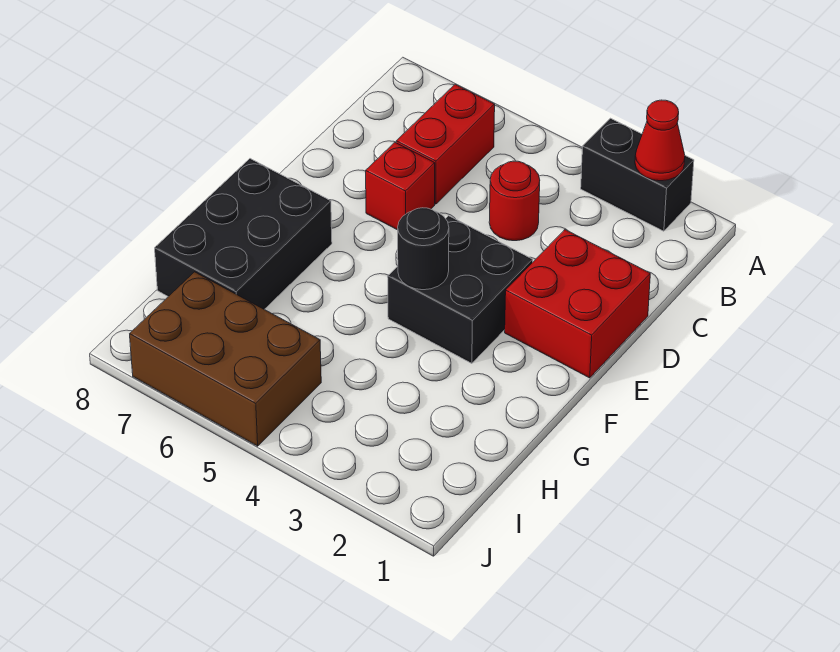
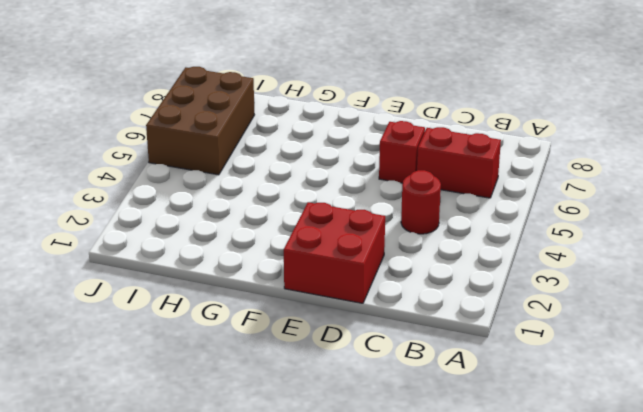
none -> black brick A2:A3 level 1
none -> black brick E3:F4 level 1

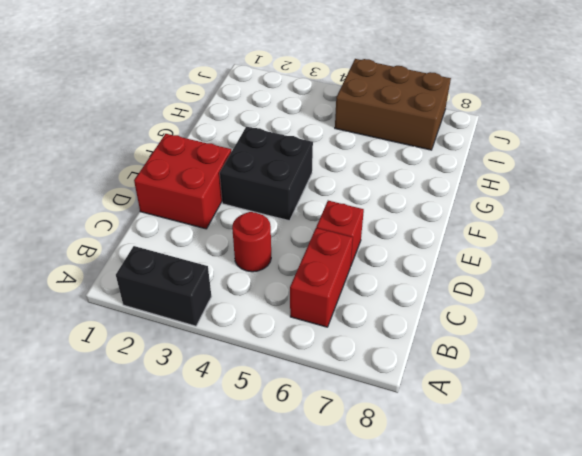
none -> black brick F7:H8 level 1
none -> red cone A2 level 2

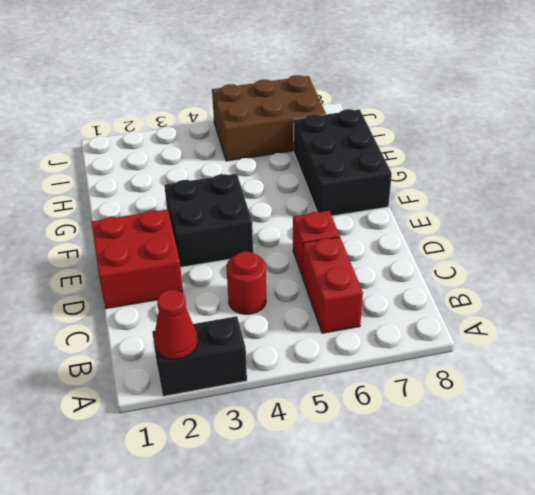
none -> black round brick F4 level 2

